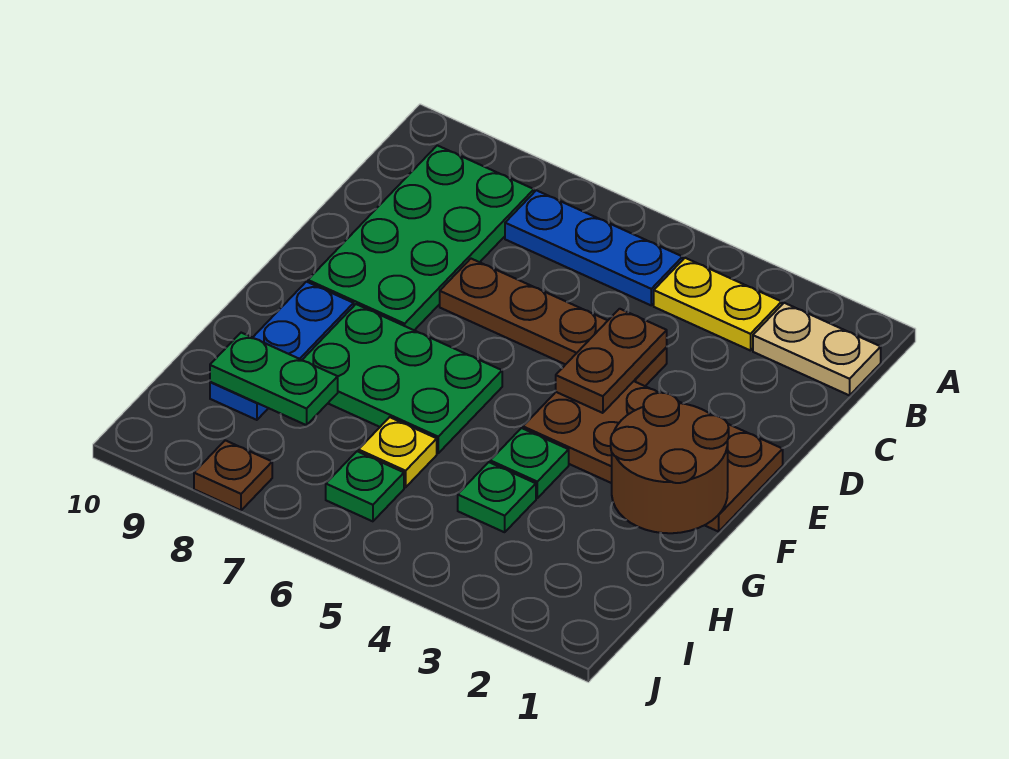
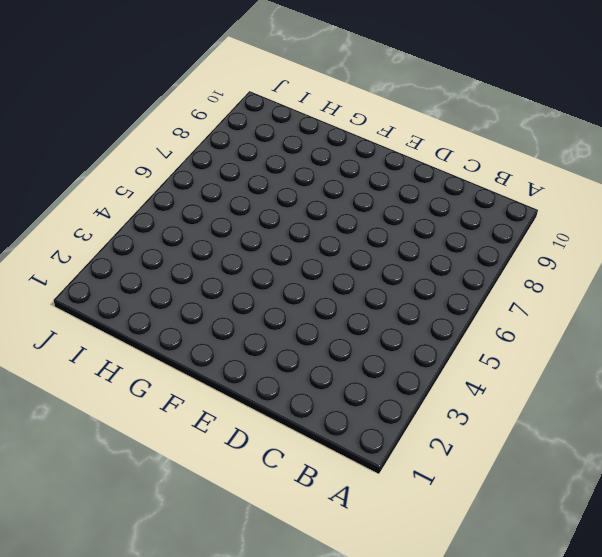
none -> tan plate B1:B2 level 1
none -> yellow plate B3:B4 level 1
none -> blue plate B5:B7 level 1

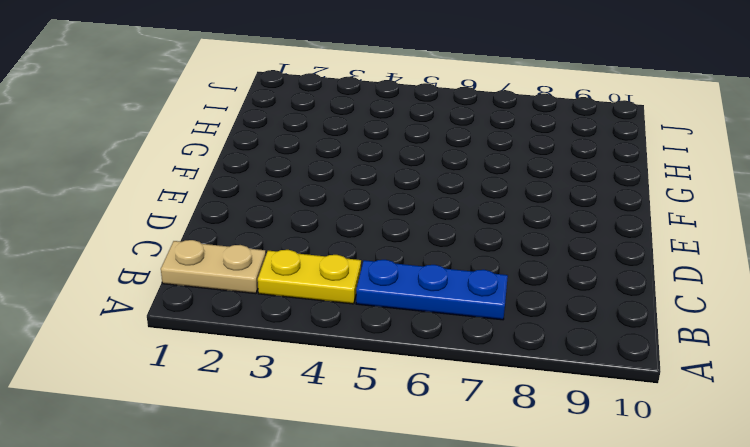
none -> green plate B8:E9 level 1
none -> brown plate D4:D7 level 1
none -> brown plate E1:F4 level 1

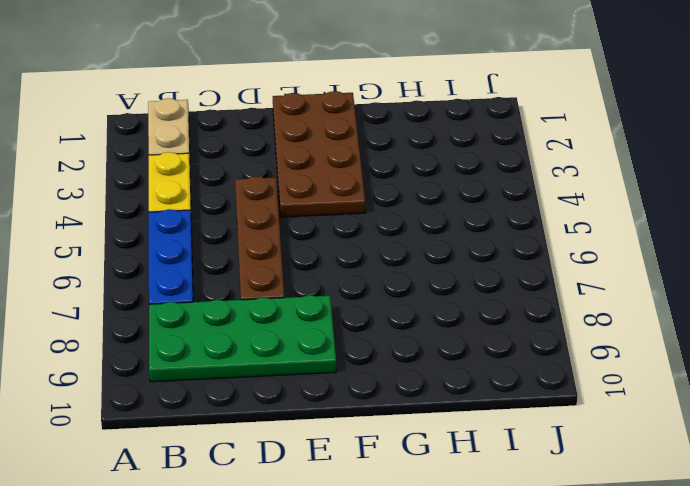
none -> green plate F6:G8 level 1
none -> blue plate F9:H9 level 1
none -> green plate G4 level 1

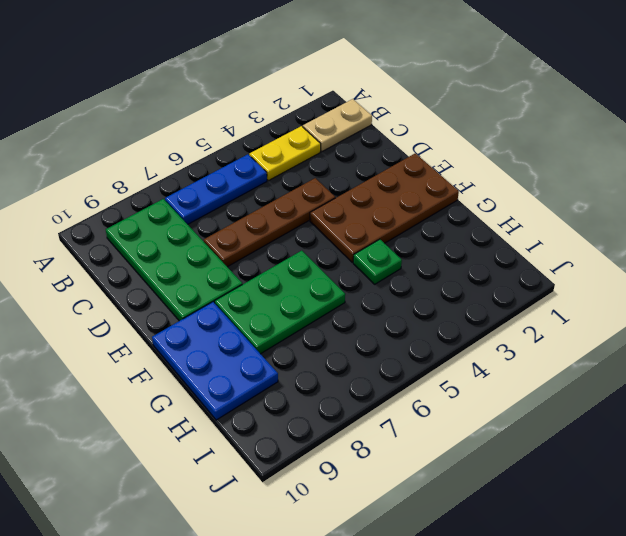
blue plate F9:H10 level 1 -> blue plate F9:H9 level 1
none -> green plate H4 level 1
none -> yellow plate H6 level 1
none -> green plate I6 level 1

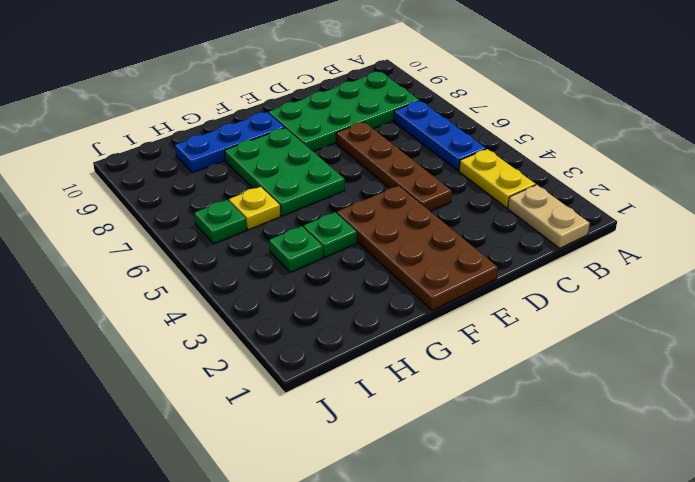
none -> brown plate J8 level 1
none -> brown plate D4:E4 level 2
none -> brown round brick F1:G2 level 2

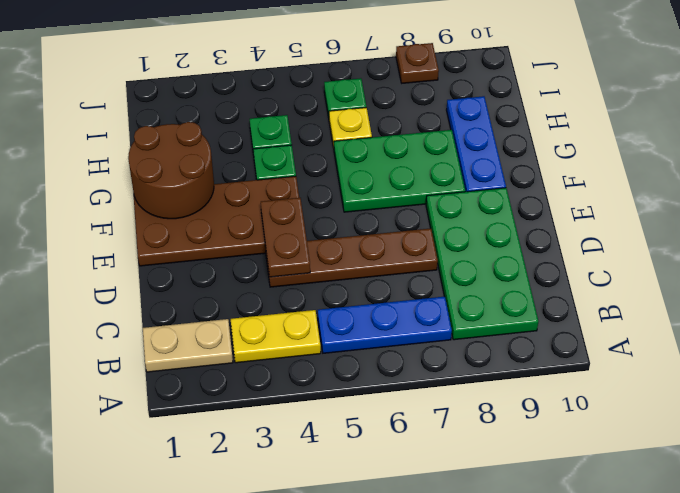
none -> green plate H8:H9 level 2

